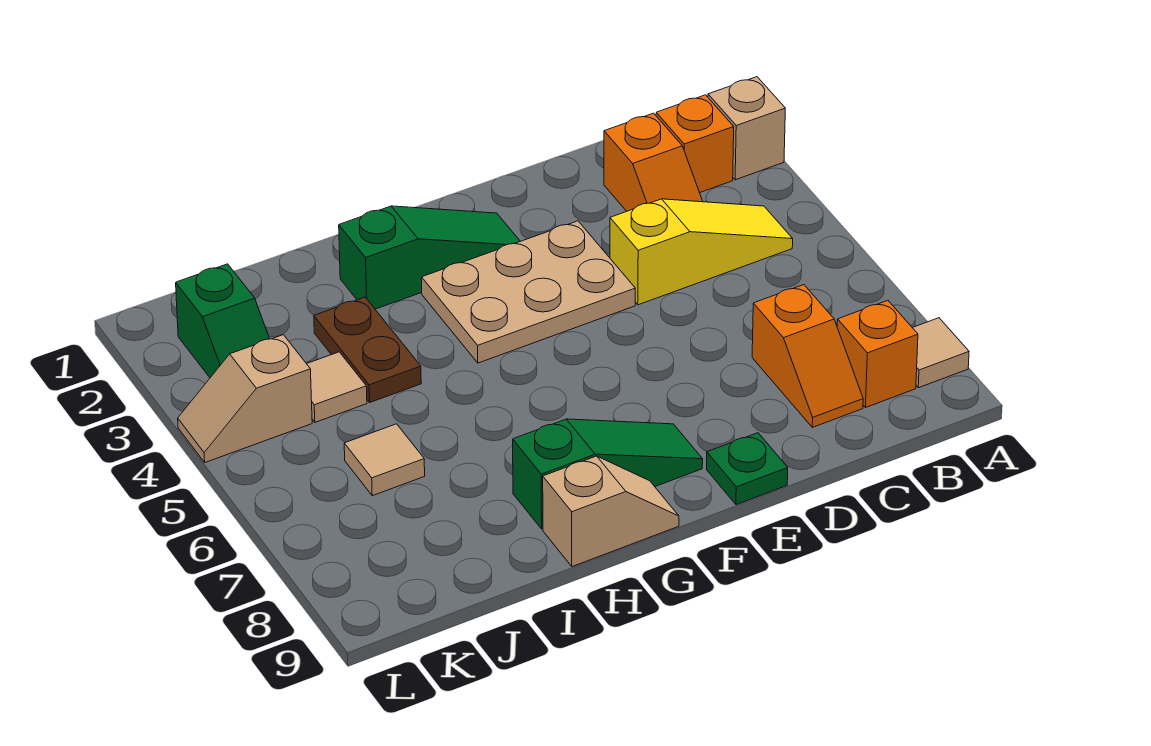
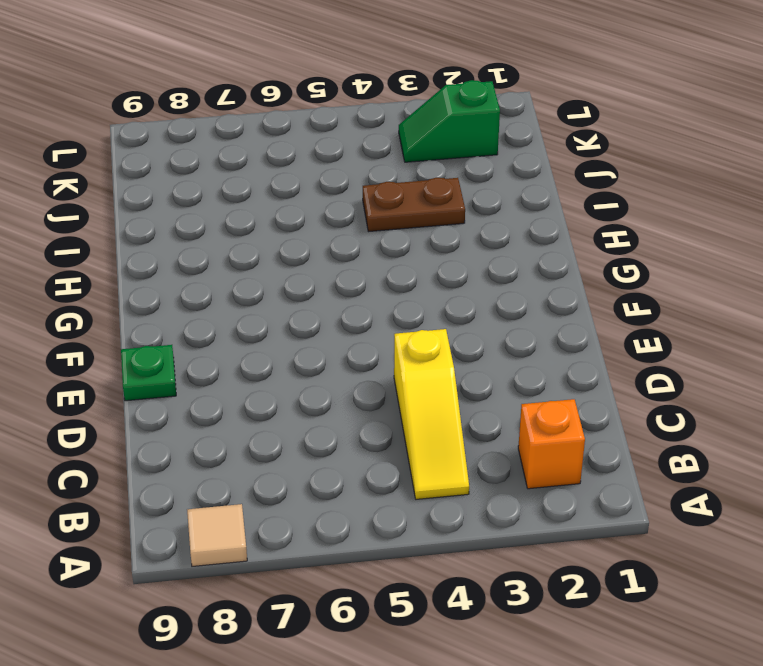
none -> tan brick A2 level 1
none -> orange brick B8 level 1
none -> orange slope C2:C3 level 1 top 2

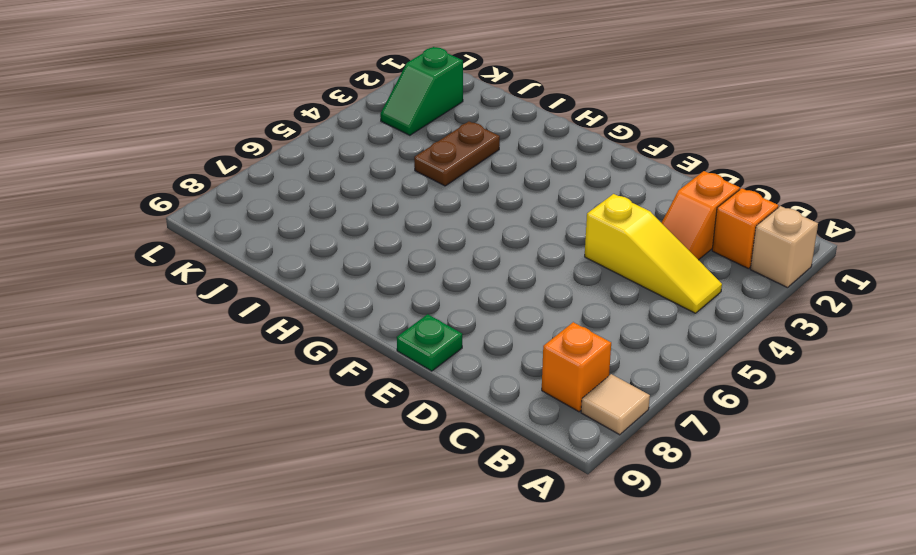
none -> orange slope C7:C8 level 1 top 7
none -> tan plate E3:G4 level 1
none -> green slope F2:H2 level 1 top H

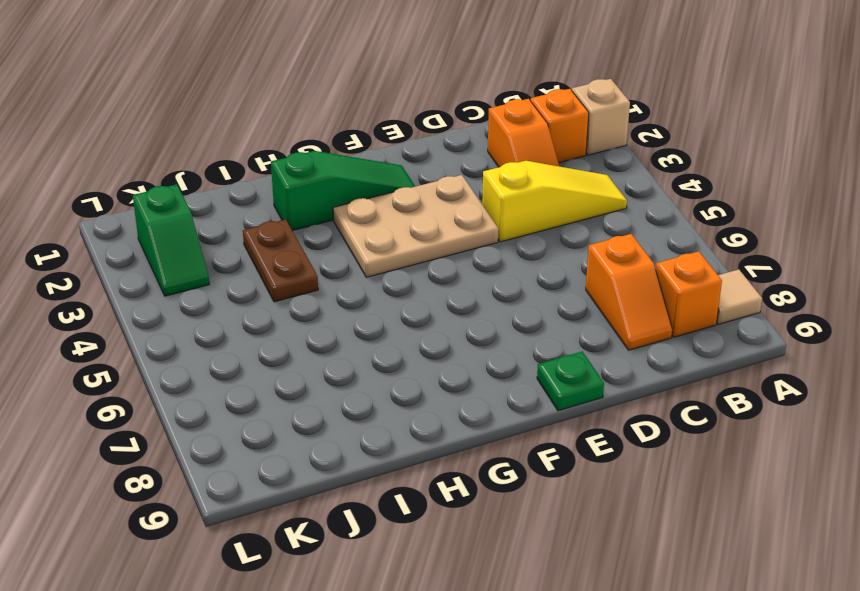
none -> green slope F8:H8 level 1 top H
none -> tan slope G9:H9 level 1 top H
none -> tan tile J4 level 1

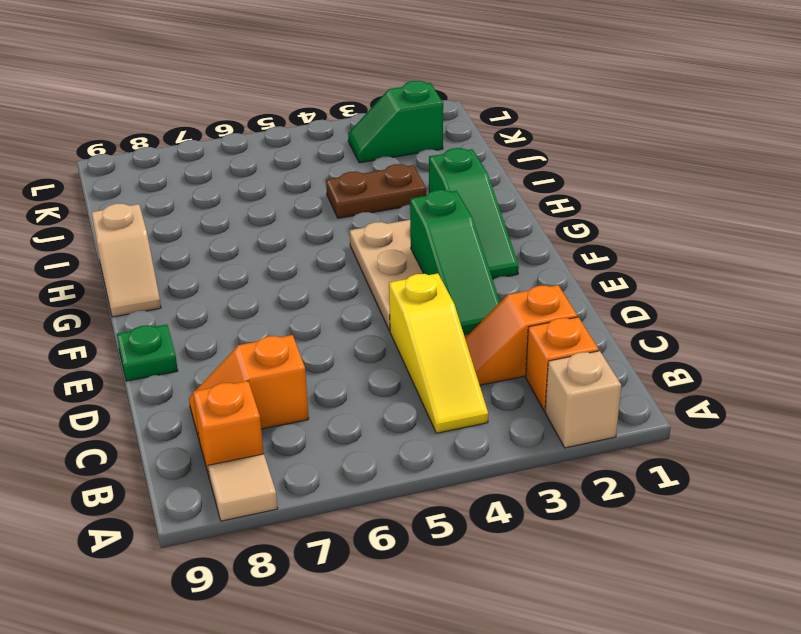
green slope D3:F3 level 2 top F -> green slope F8:H8 level 1 top H
none -> tan tile J4 level 1
none -> tan tile J6 level 1
none -> tan slope K4:L4 level 1 top K

